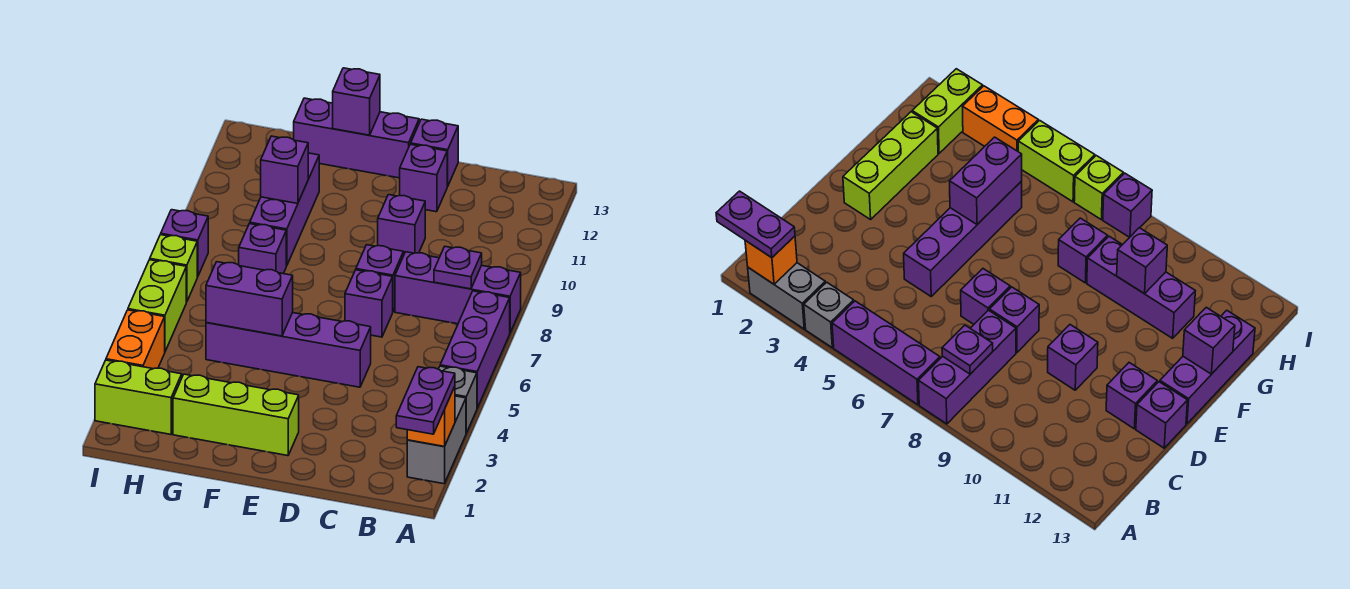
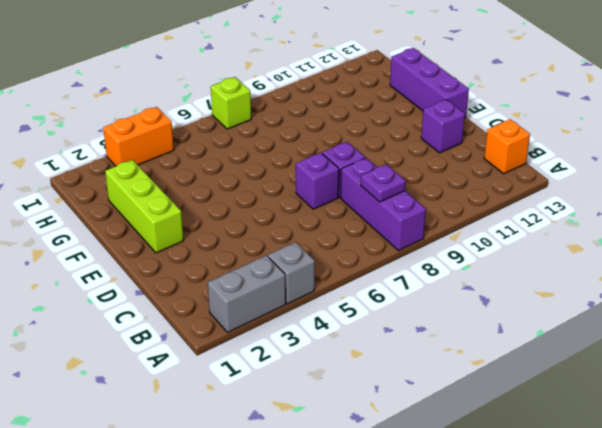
orange brick B13 level 1 -> orange brick A2 level 2
none -> purple brick A5:A7 level 1
none -> purple brick D5:G5 level 1
none -> purple brick D10 level 1

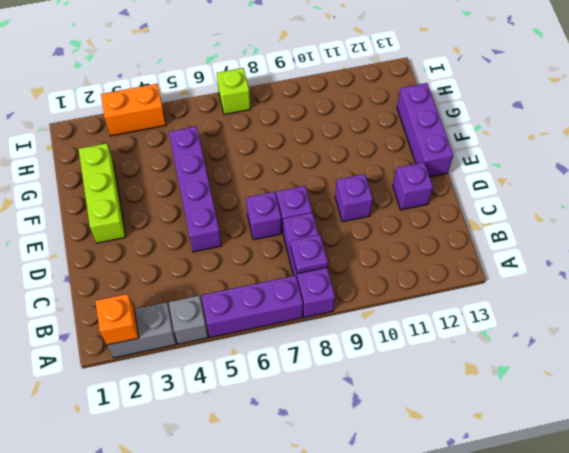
none -> purple brick D13 level 1
none -> purple brick G8 level 1
none -> purple brick G9:G11 level 1

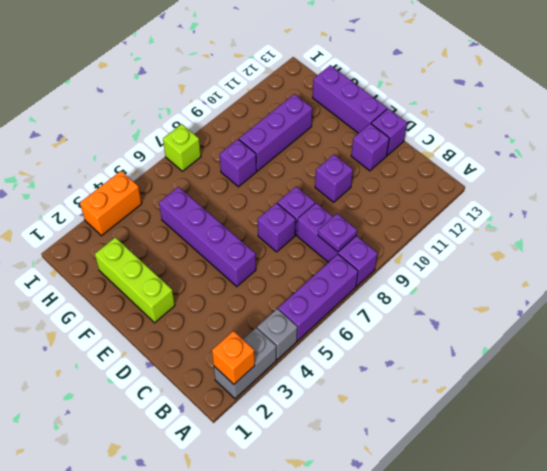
none -> lime brick H2:I2 level 1
none -> lime brick I5:I6 level 1
none -> purple brick I8 level 1

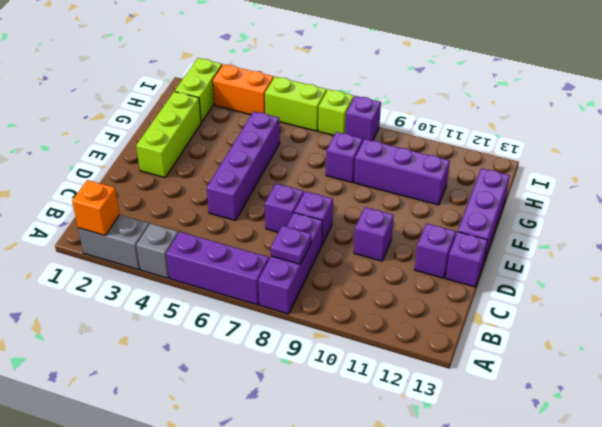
none -> purple brick F5:G5 level 2
none -> purple brick F13 level 2
none -> purple brick G10 level 2

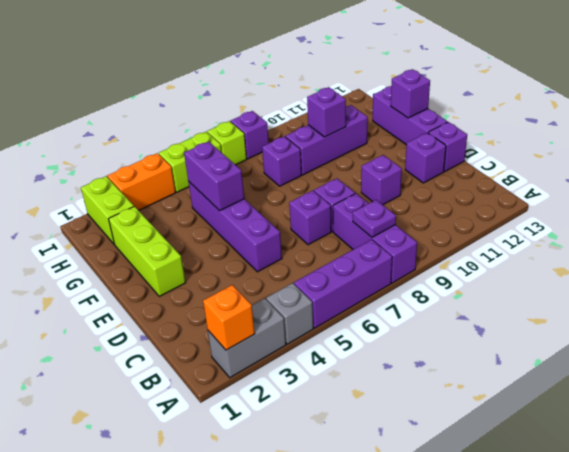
none -> purple plate A1:A2 level 3

